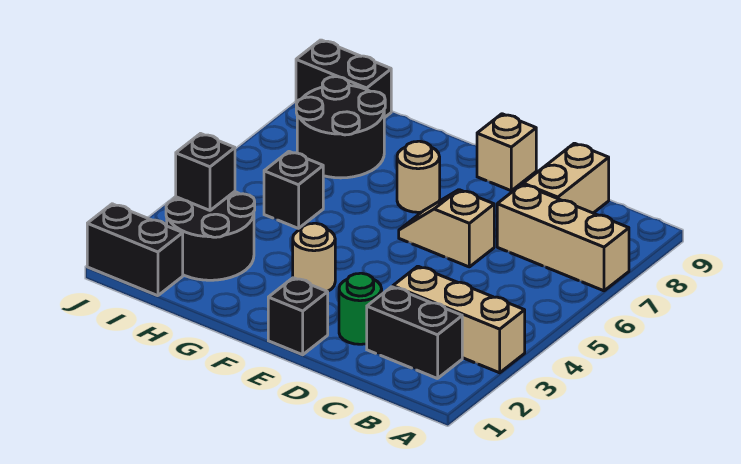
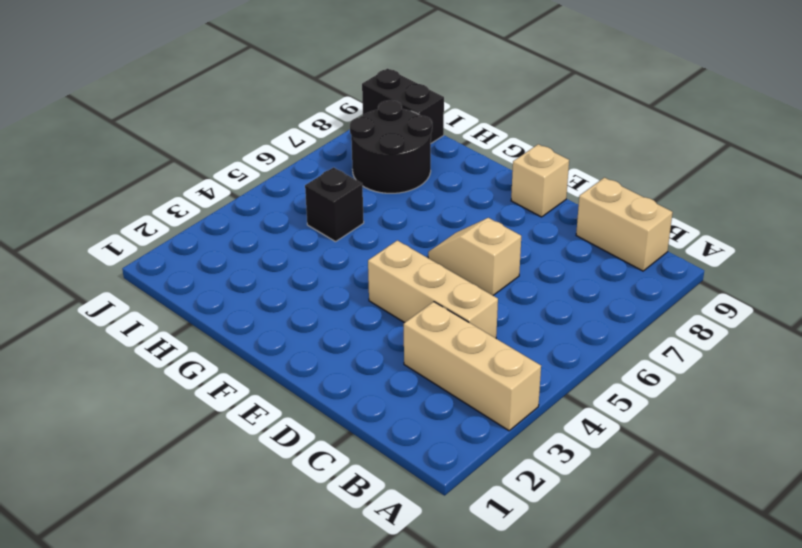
tan brick B9:C9 level 1 -> tan brick C8:C9 level 1
tan brick C4:E4 level 1 -> tan brick A7:C7 level 1
none -> black brick B2:C2 level 1
none -> green round brick D2 level 1
none -> black brick E1 level 1

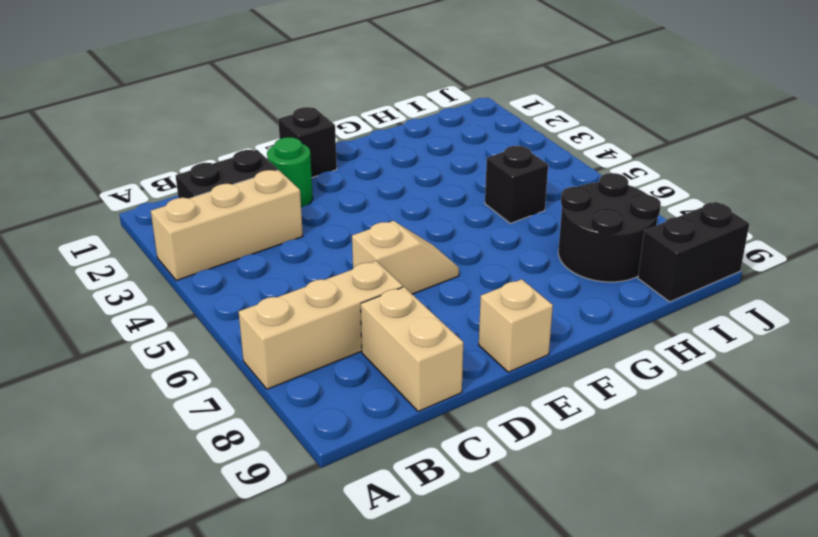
none -> tan round brick F3 level 1
none -> tan round brick F7 level 1
none -> black round brick H2:I3 level 1

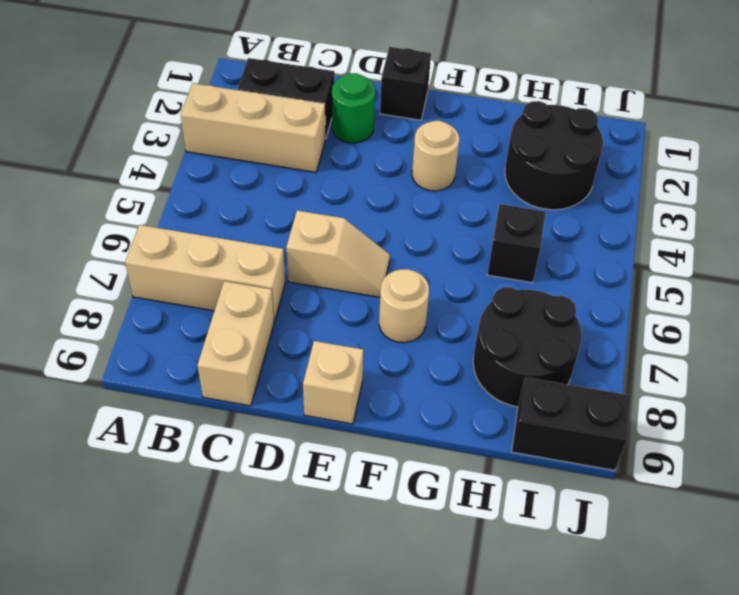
none -> black brick I1:J1 level 1
none -> black brick I3 level 2

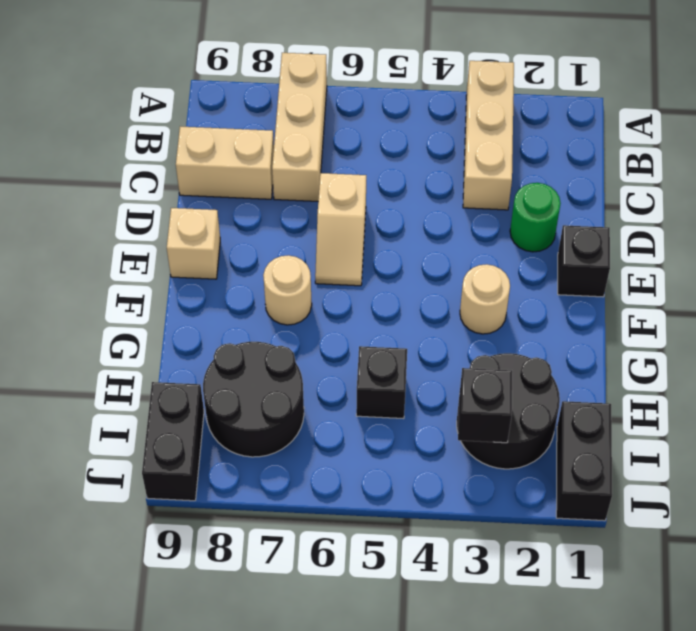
none -> black brick B2:C2 level 1

